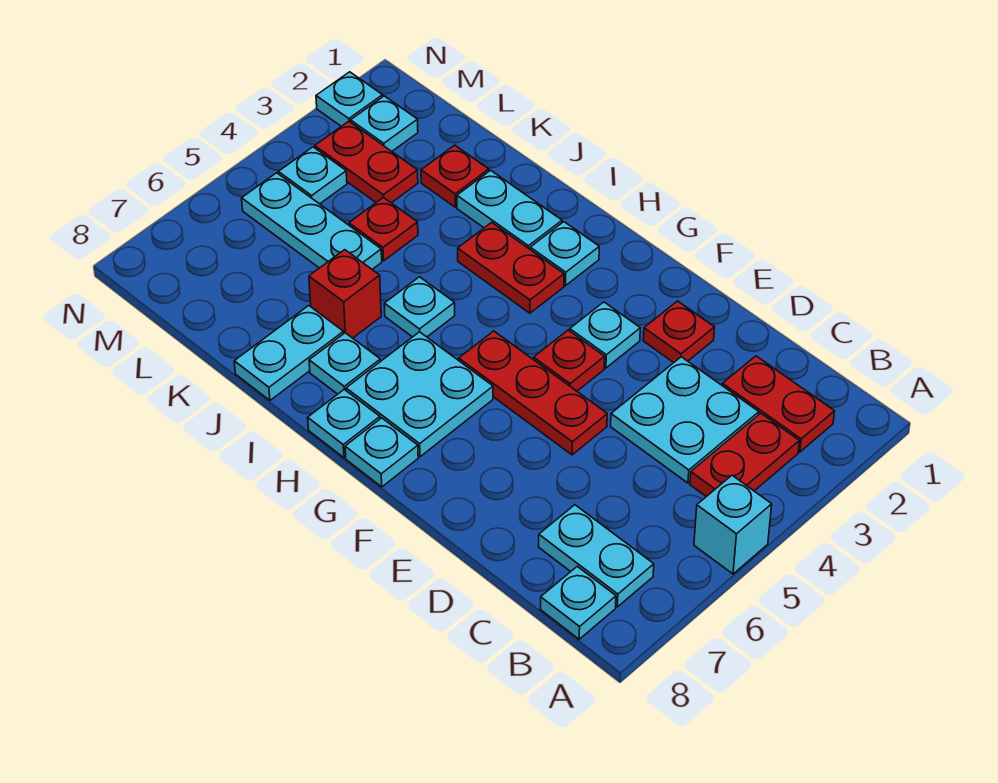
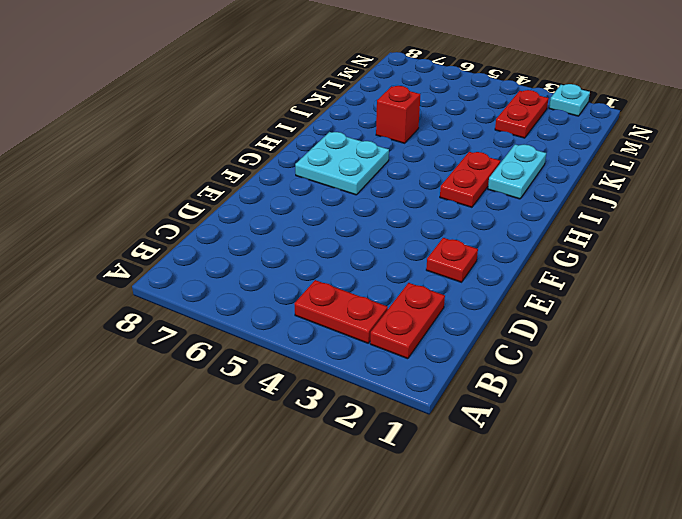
none -> cyan brick A5 level 1
none -> cyan plate B7:C7 level 1
none -> cyan plate B8 level 1

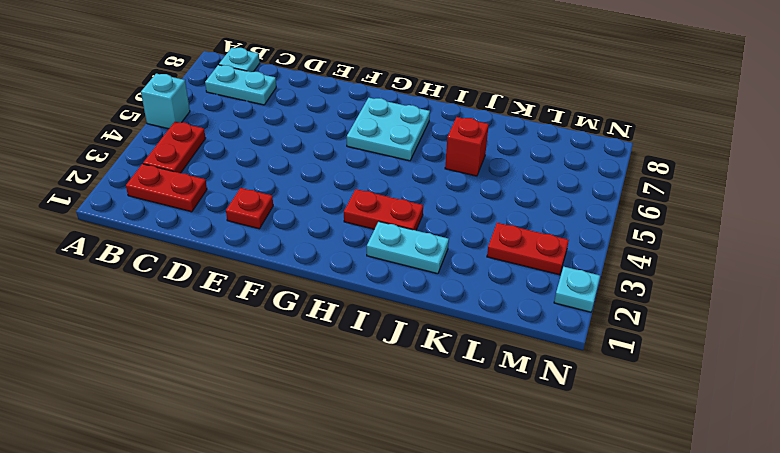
none -> cyan plate C3:D4 level 1
none -> red plate E5:G5 level 1
none -> cyan plate F3 level 1

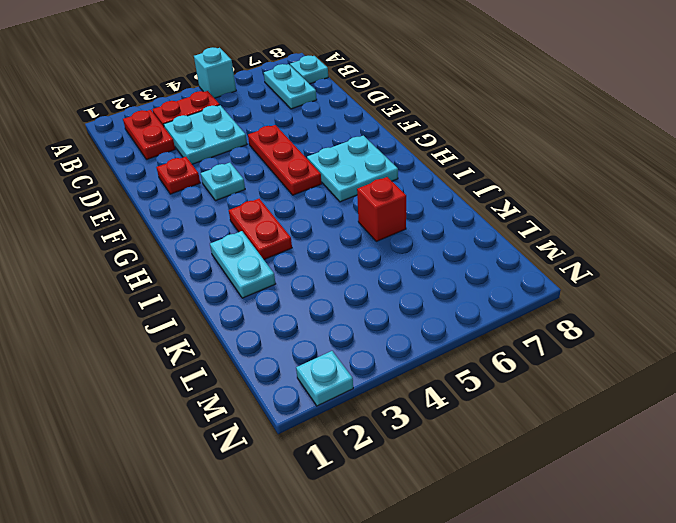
none -> red plate F4 level 1
none -> cyan plate G8 level 1
none -> cyan plate H2 level 1

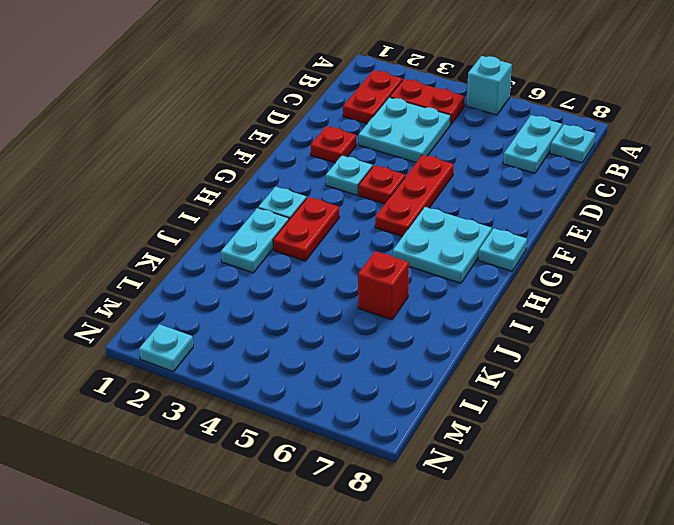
none -> cyan plate H8 level 1
none -> cyan plate I5 level 1
none -> cyan plate I7 level 1

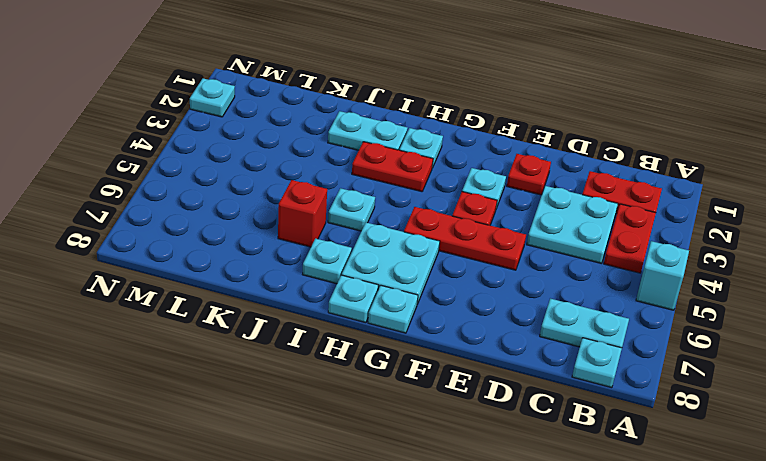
none -> cyan plate J7:J8 level 1
none -> red plate K2 level 1
none -> red plate K4 level 1

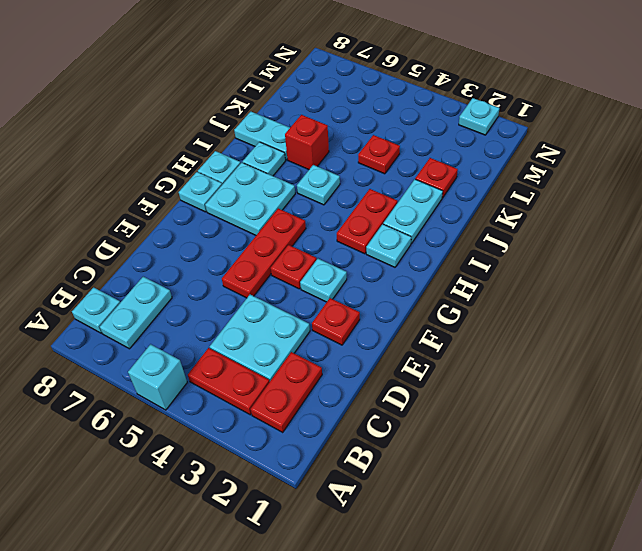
none -> cyan plate K5:M5 level 1
none -> red plate L3:M3 level 1
none -> cyan plate M2 level 1

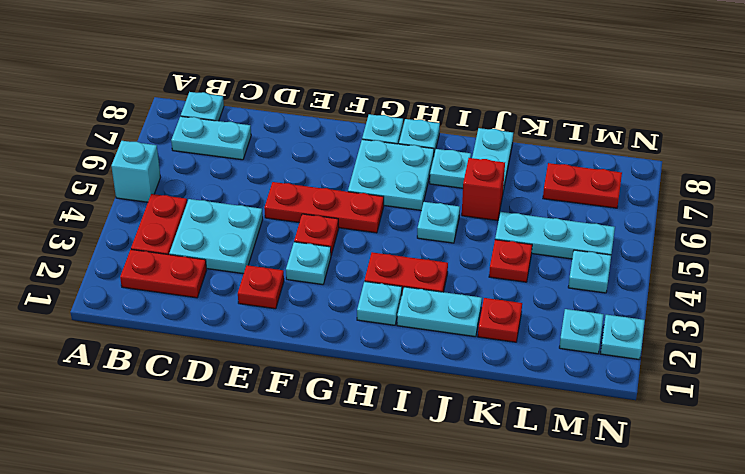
red plate L7:M7 level 1 -> red plate L3:M3 level 1

